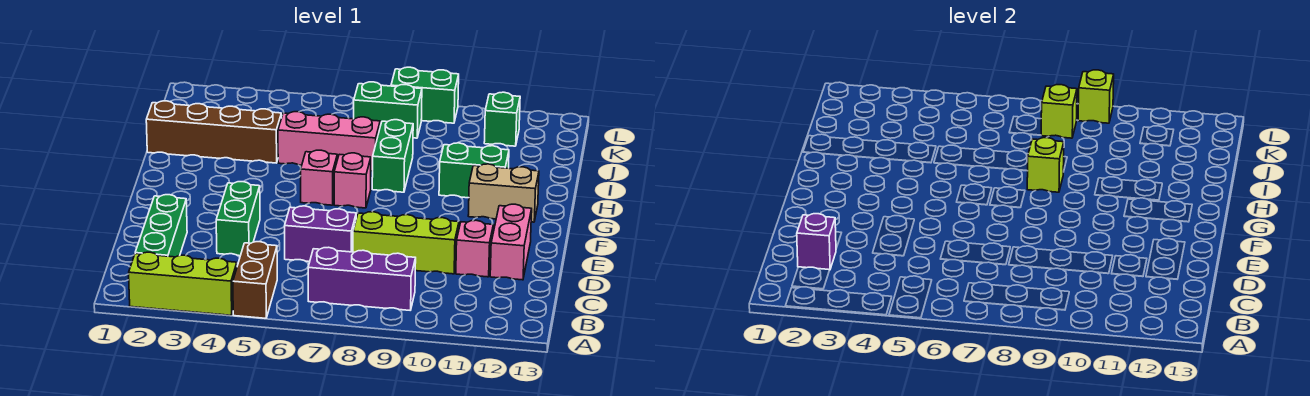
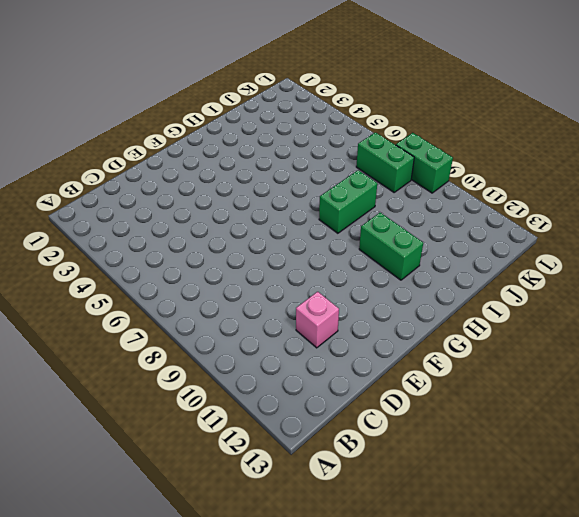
none -> lime brick A2:A4 level 1
none -> brown brick A5:B5 level 1
none -> green brick B2:D2 level 1

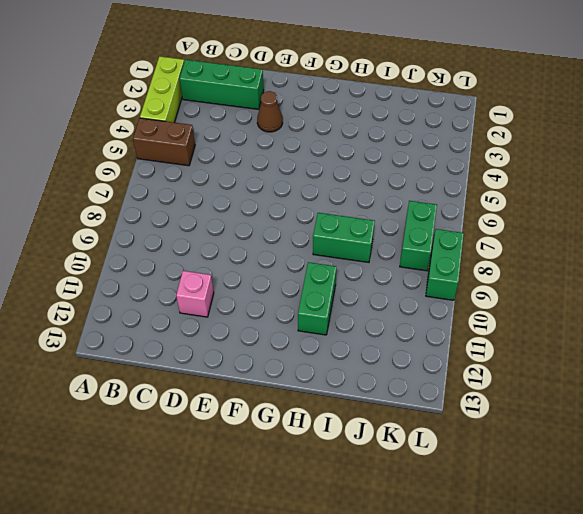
brown cone E3 level 1 -> none
none -> purple brick B7:B9 level 1
none -> green brick D4:E4 level 1
none -> purple brick D6:D7 level 1

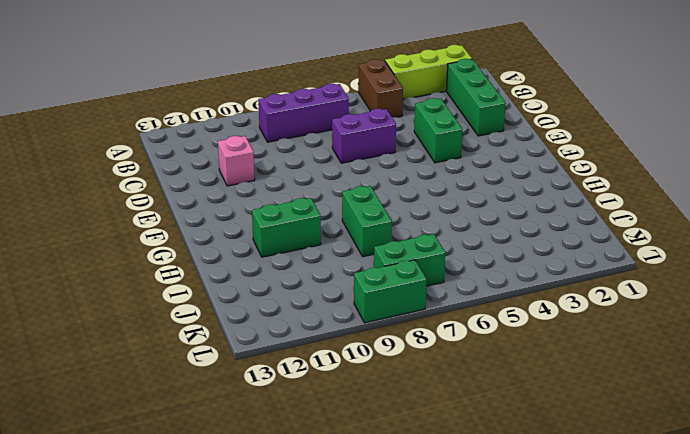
none -> lime brick D8:D10 level 1
none -> pink brick D12:E12 level 1
none -> pink brick G6 level 1

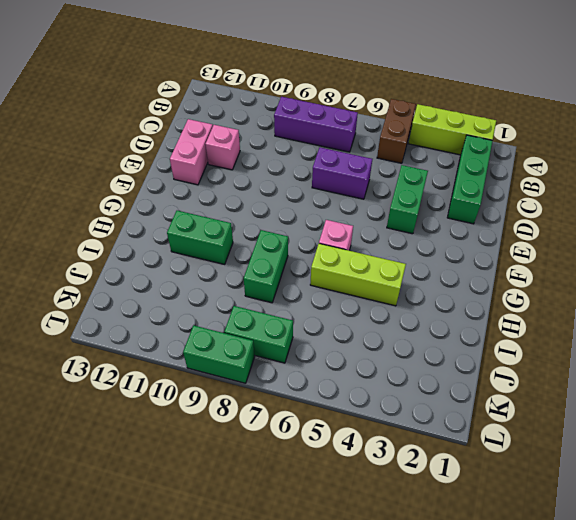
lime brick H4:H6 level 1 -> lime brick D8:D10 level 1
none -> pink brick G7 level 1
none -> tan brick G11:G12 level 1
none -> brown brick I1:I4 level 1

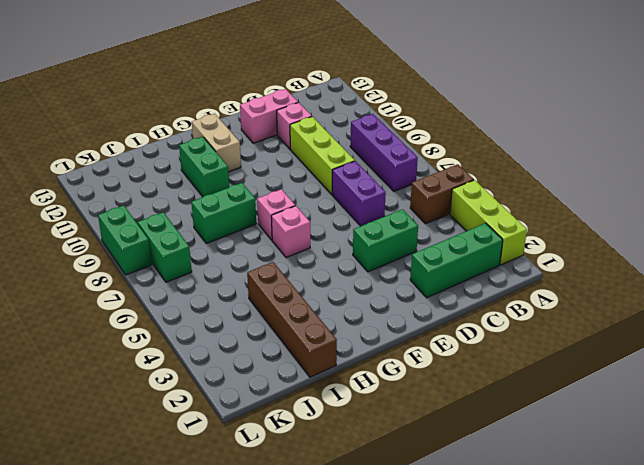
none -> pink brick I5:I7 level 1
none -> green brick K11 level 1
none -> purple brick C2 level 2

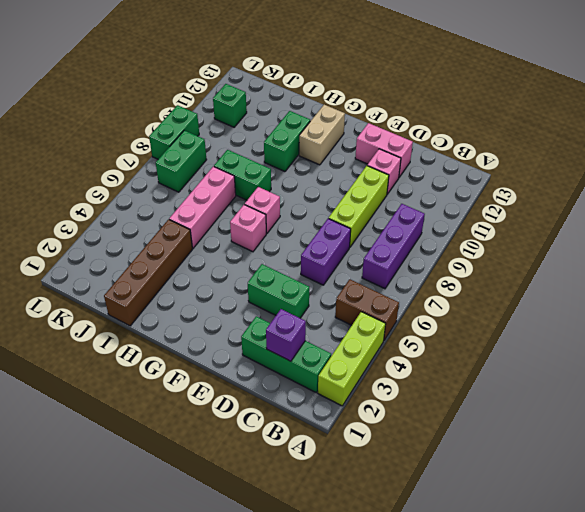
none -> lime brick H8 level 2
none -> lime brick K8 level 2
none -> lime brick L9 level 2

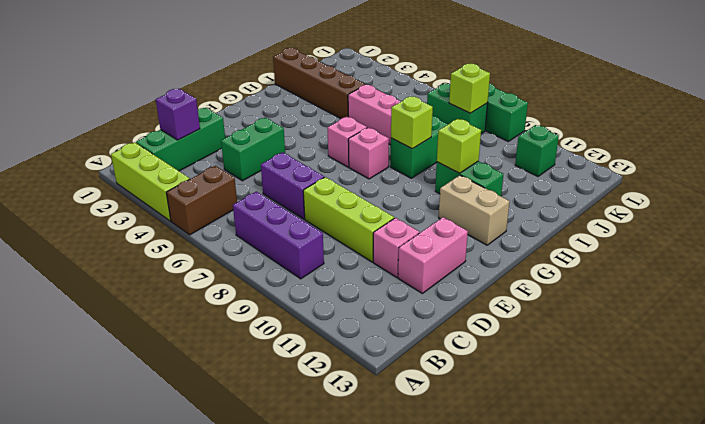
lime brick H10 level 2 -> lime brick L9 level 2

